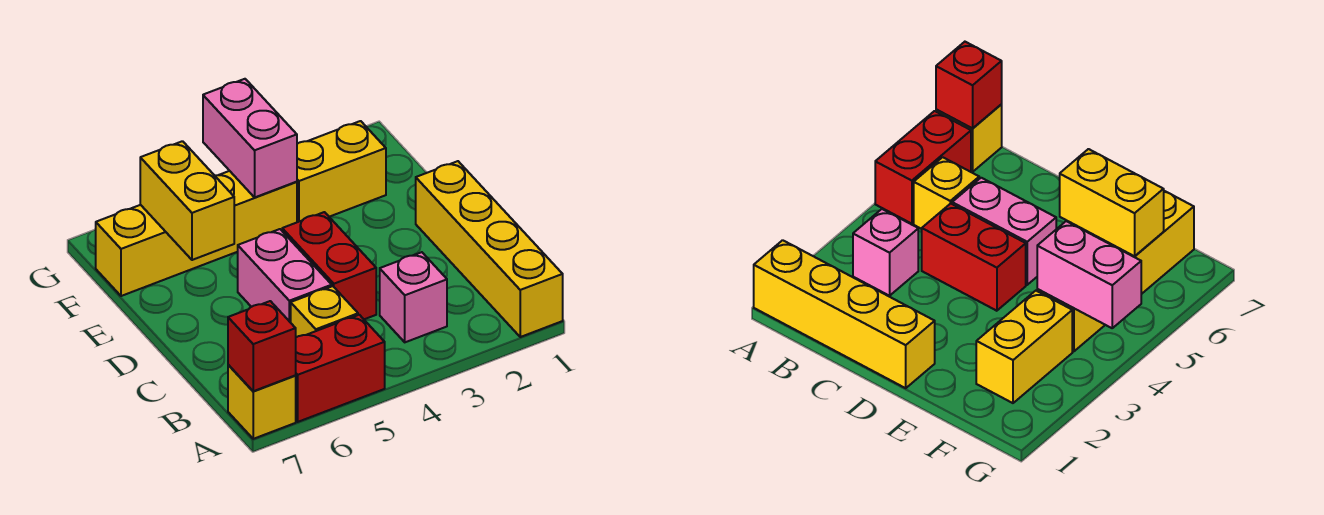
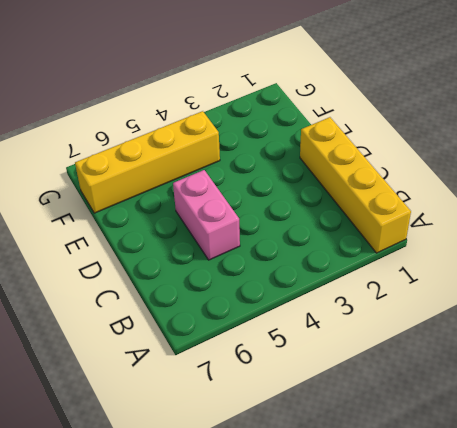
none -> red brick A5:A6 level 1
none -> yellow brick A7 level 1
none -> pink brick B3 level 1

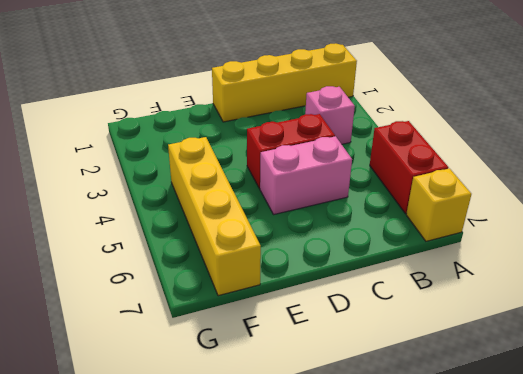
none -> yellow brick B5 level 1
none -> yellow brick F2:F3 level 1
none -> red brick A7 level 2

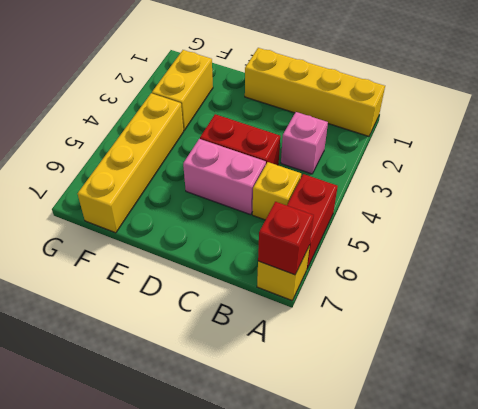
none -> yellow brick E6:F6 level 2
none -> pink brick F4:G4 level 2

